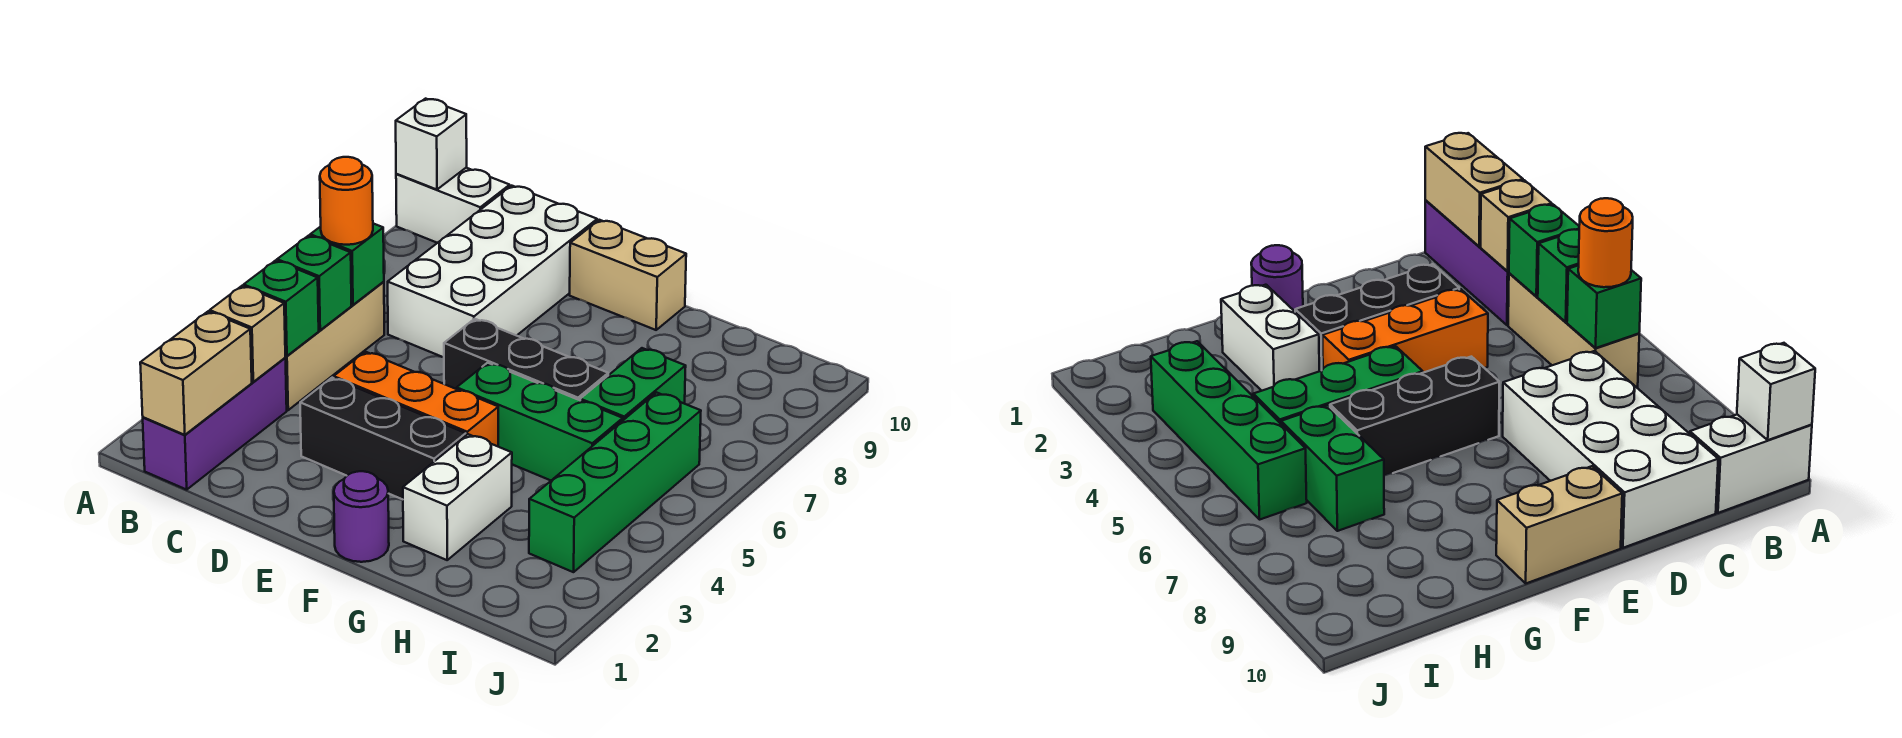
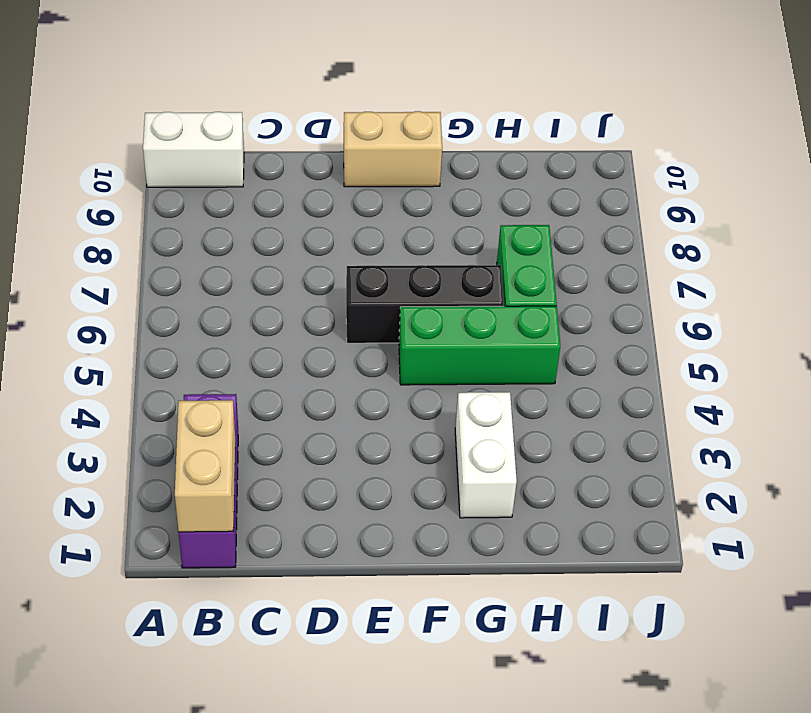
none -> tan brick B4:B6 level 1
none -> white brick C7:D10 level 1
none -> black brick D3:F3 level 1

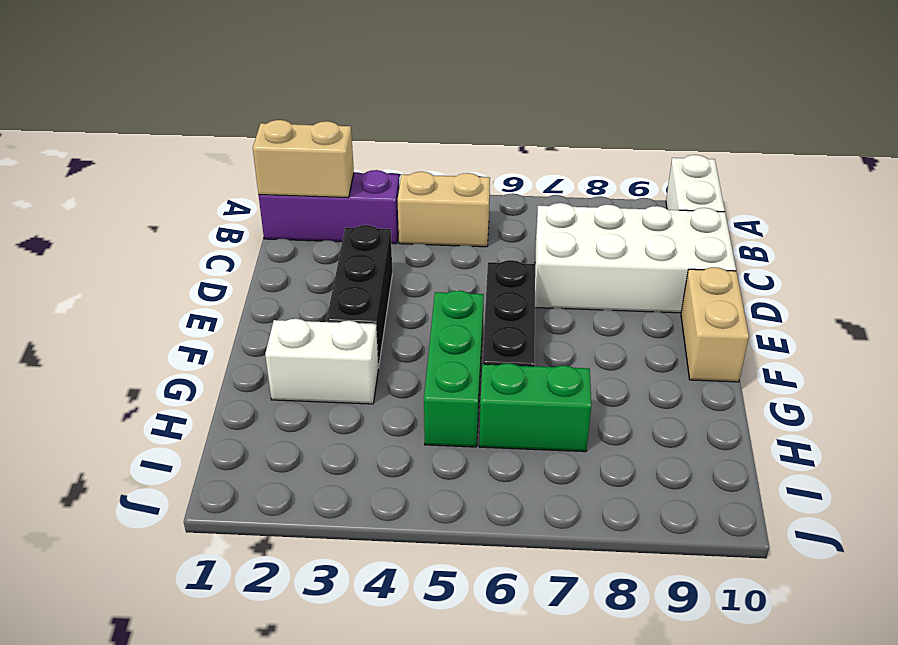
tan brick B4:B5 level 1 -> tan brick B4:B6 level 1
none -> orange brick D4:F4 level 1
none -> purple round brick F1 level 1
none -> green brick I3:I6 level 1

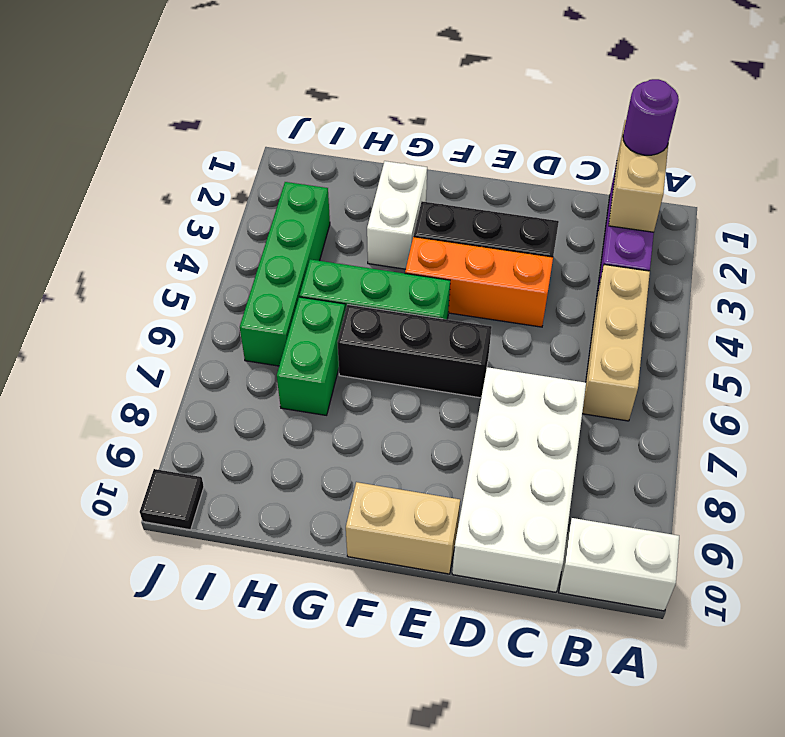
purple round brick B1 level 3 -> purple round brick F1 level 1
black tile J10 level 1 -> none
none -> white brick A10 level 2
none -> tan brick B3 level 2
none -> green brick B4 level 2

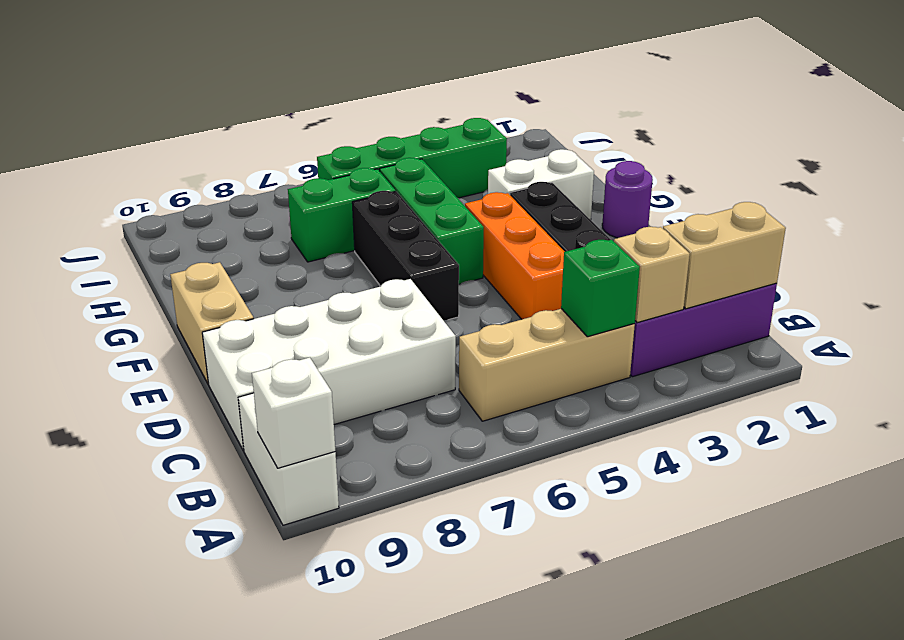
none -> green brick B5 level 2
none -> green brick B6 level 2
none -> orange round brick B6 level 3

